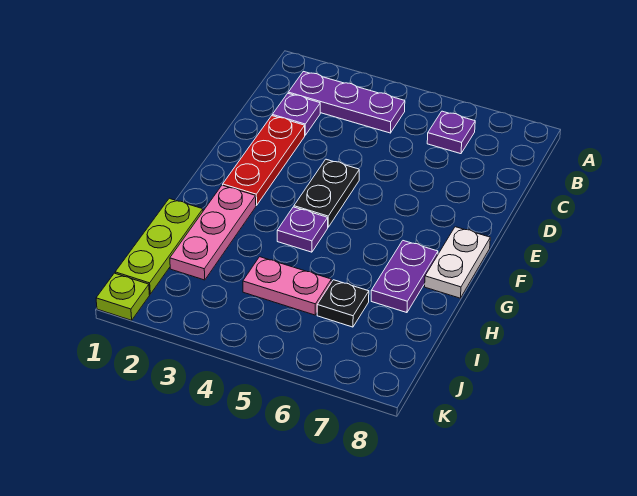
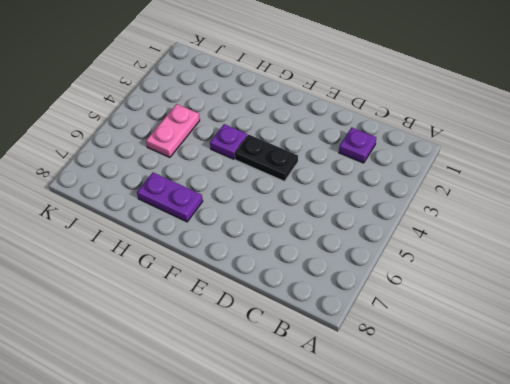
none -> purple plate B2:B4 level 1
none -> purple plate B6 level 1
none -> red plate D2:F2 level 1

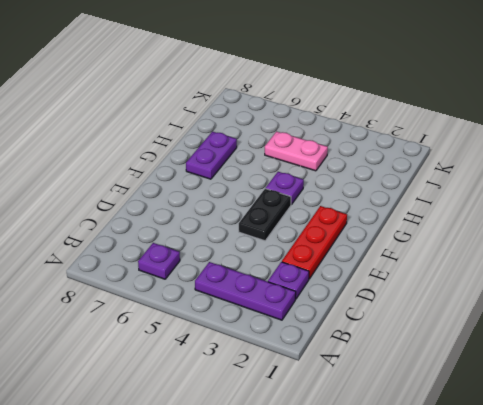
none -> white plate F8:G8 level 1
none -> pink plate G2:I2 level 1
none -> lime plate H1:J1 level 1

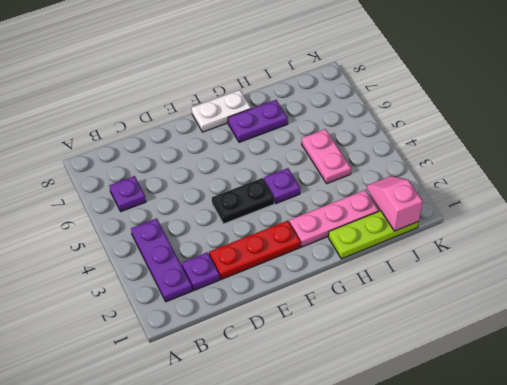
pink slope J1:J2 level 2 top 1 -> none
none -> black plate I6 level 1
none -> lime plate K1 level 1

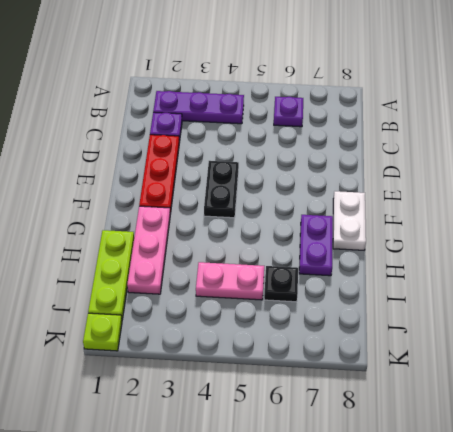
none -> purple plate G4 level 1

